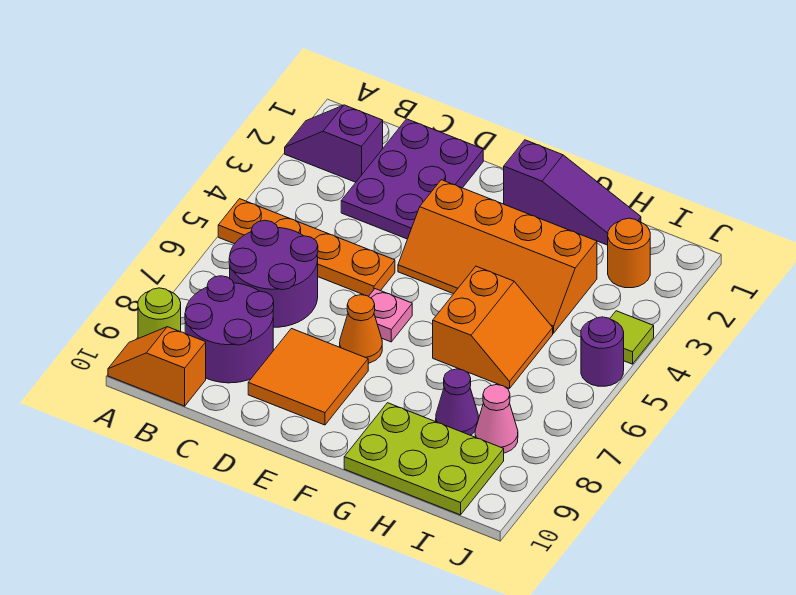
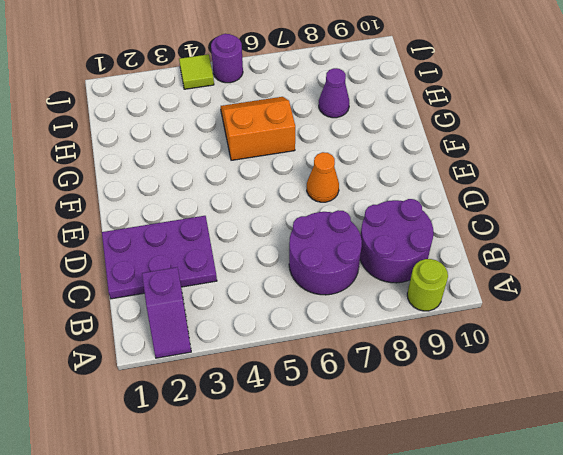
none -> orange plate A5:D5 level 1
none -> orange slope A10:B10 level 1 top B
none -> orange tile D8:E9 level 1

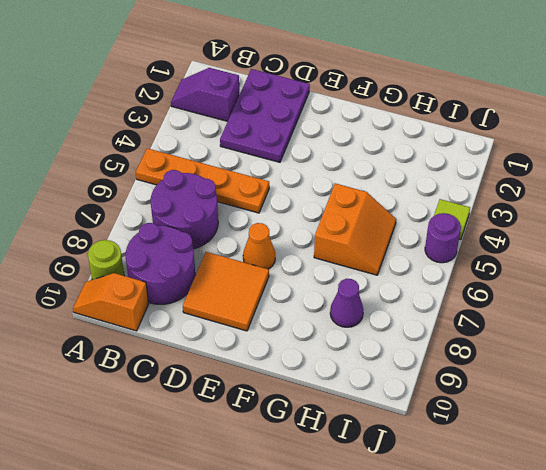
none -> orange slope E3:H4 level 1 top 3
none -> pink plate E6 level 1
none -> purple slope F1:H1 level 1 top F

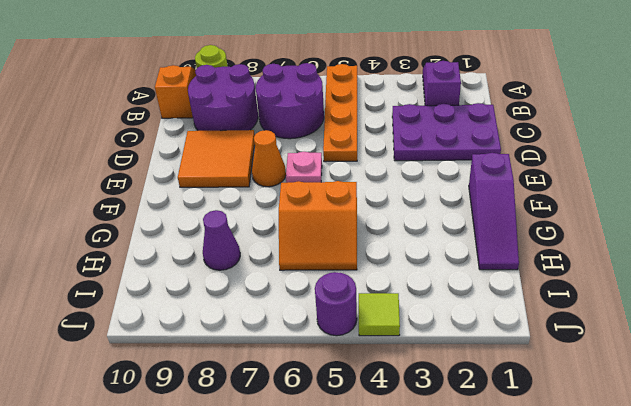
none -> orange slope E3:H4 level 1 top 3
none -> lime plate G9:I10 level 1
none -> orange round brick I2 level 1

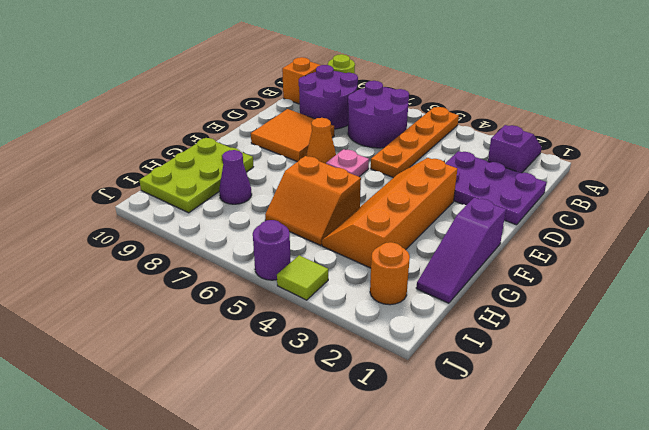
none -> pink cone I8 level 1

